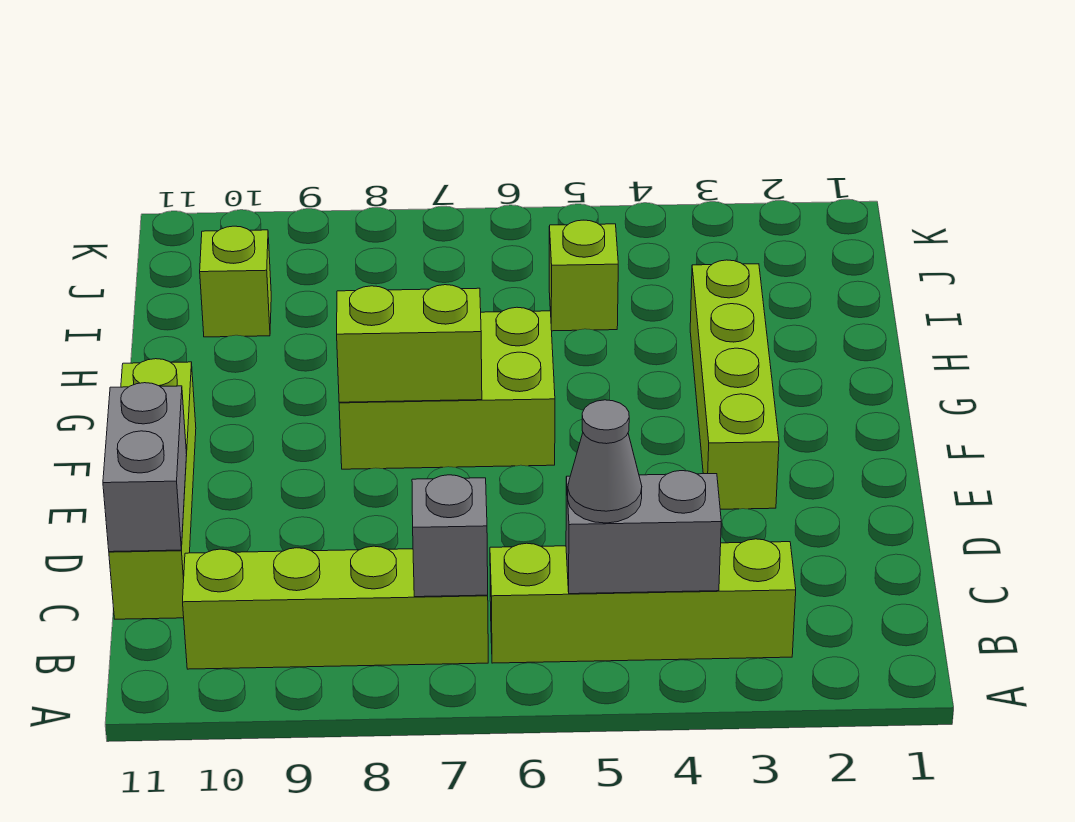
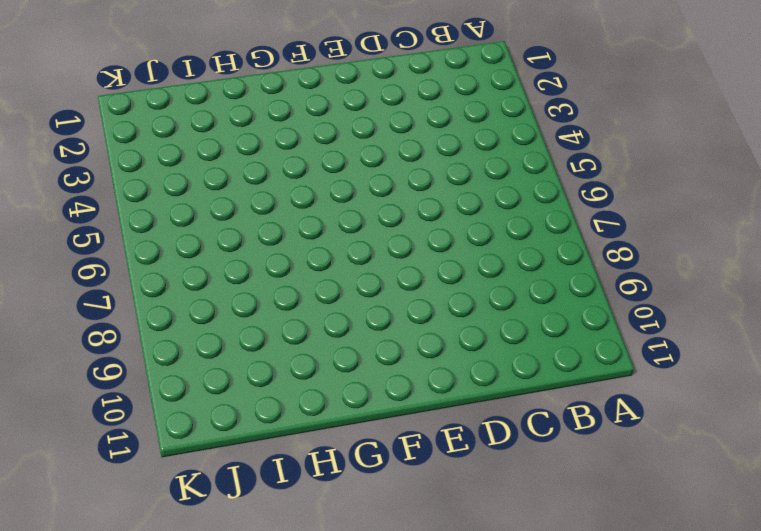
none -> lime brick B3:B6 level 1
none -> lime brick B7:B10 level 1
none -> lime brick C11:F11 level 1

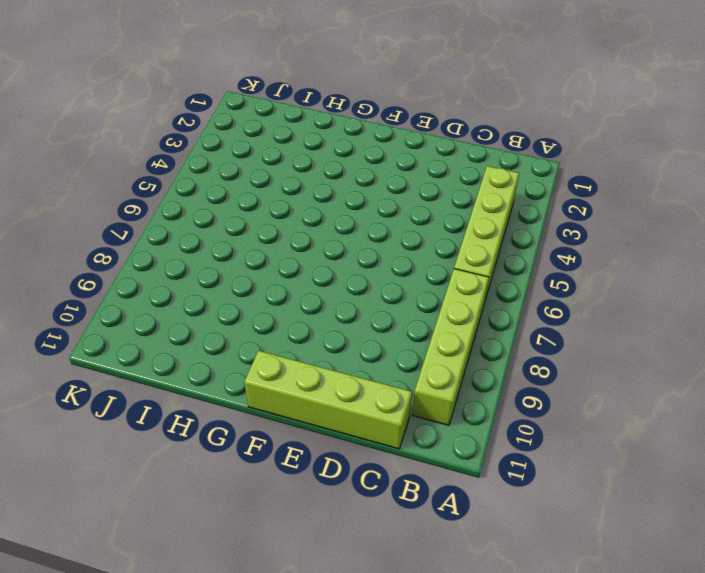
none -> lime brick E3:H3 level 1
none -> lime brick F6:G8 level 1
none -> lime brick I5 level 1

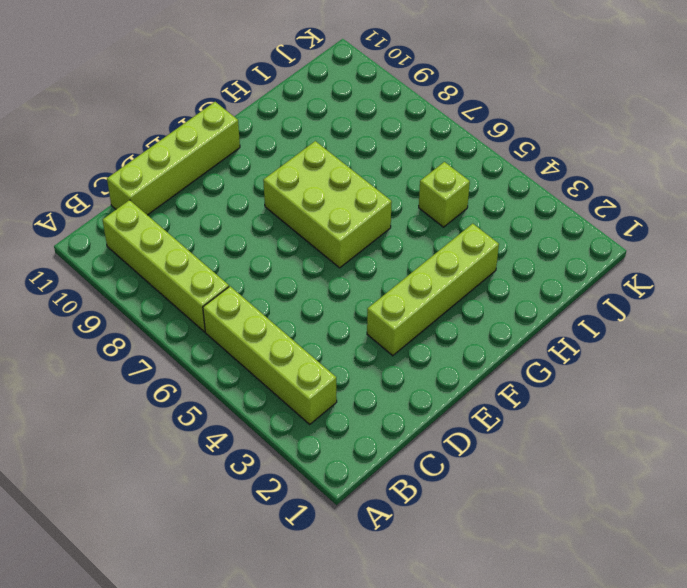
none -> lime brick I10 level 1
none -> grey brick B4:B5 level 2
none -> grey brick B7 level 2

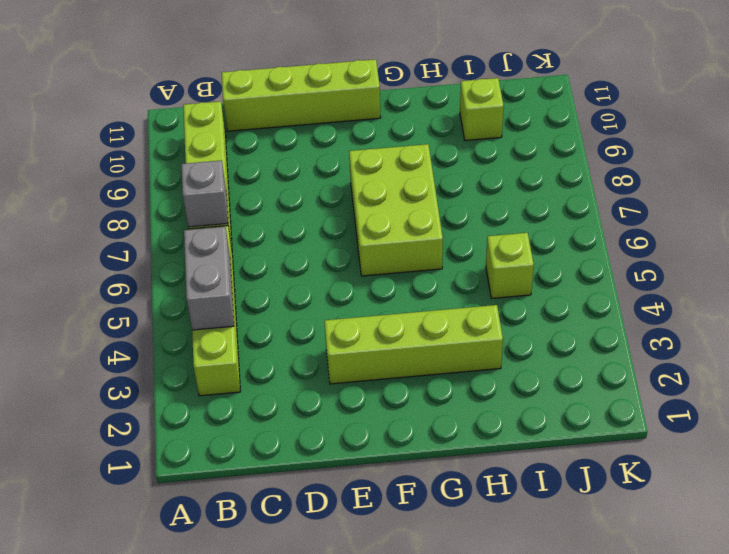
none -> grey brick C11:D11 level 2
none -> lime brick F7:F8 level 2
none -> grey cone B5 level 3

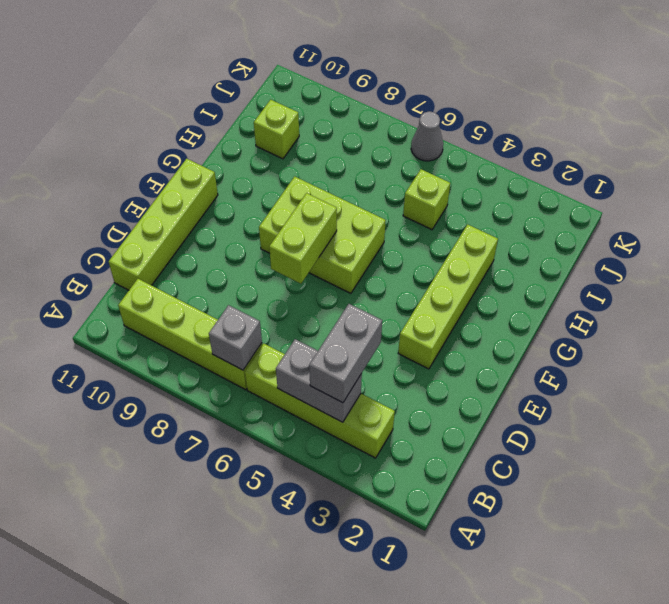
grey brick B4:C4 level 3 -> grey brick C11:D11 level 2
lime brick E7:F7 level 2 -> lime brick F7:F8 level 2
grey cone K6 level 1 -> grey cone B5 level 3

